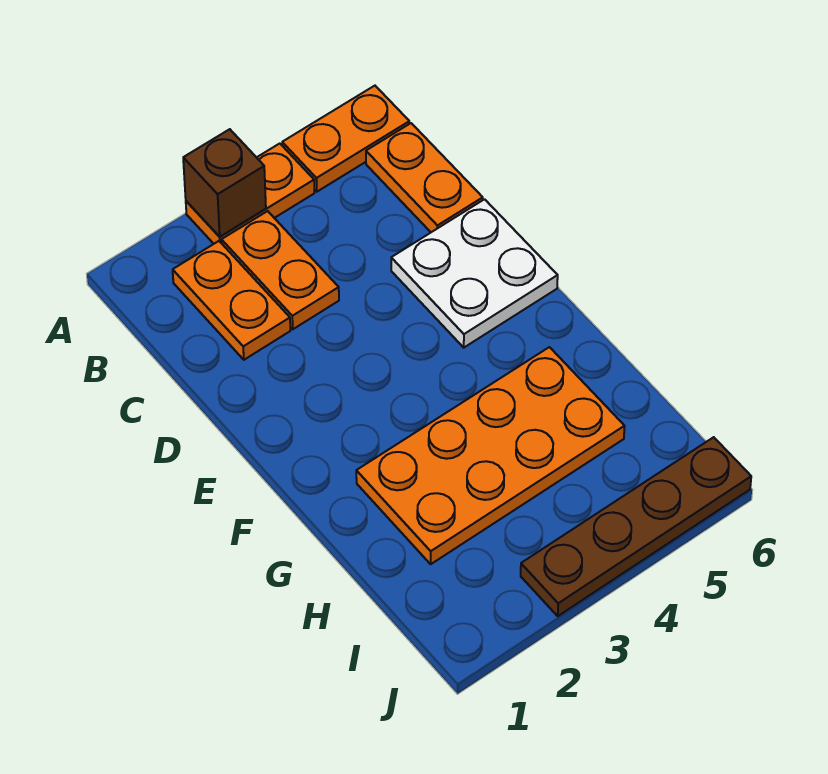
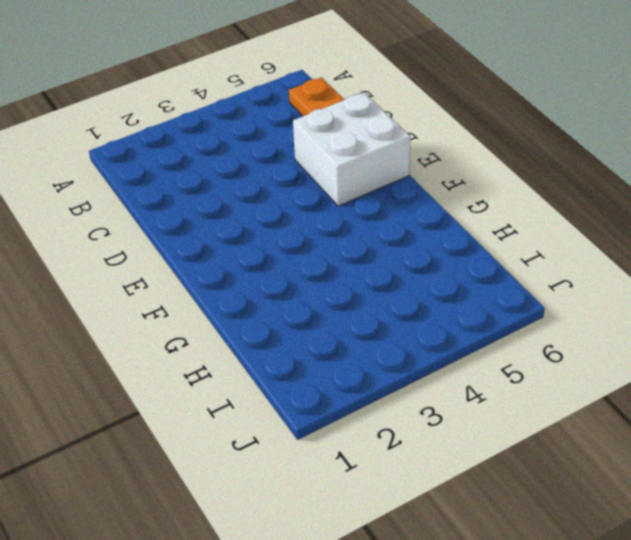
white brick D5:E6 level 1 -> white plate D5:E6 level 1
none -> orange plate A3:A4 level 1
none -> orange plate A5:A6 level 1

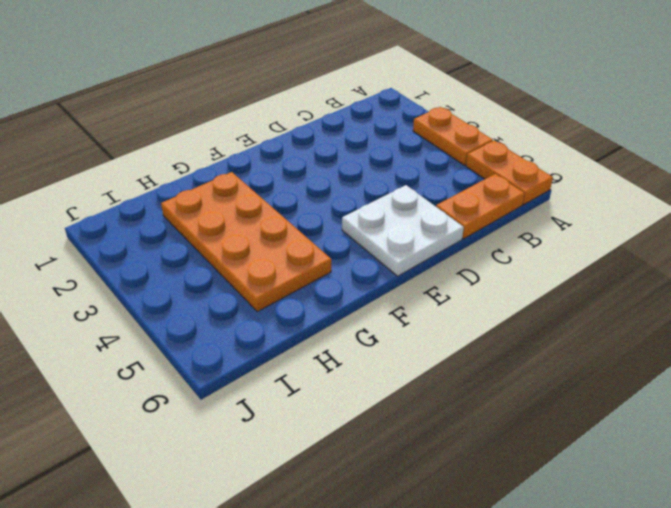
none -> orange plate B2:C2 level 1
none -> orange plate B3:C3 level 1

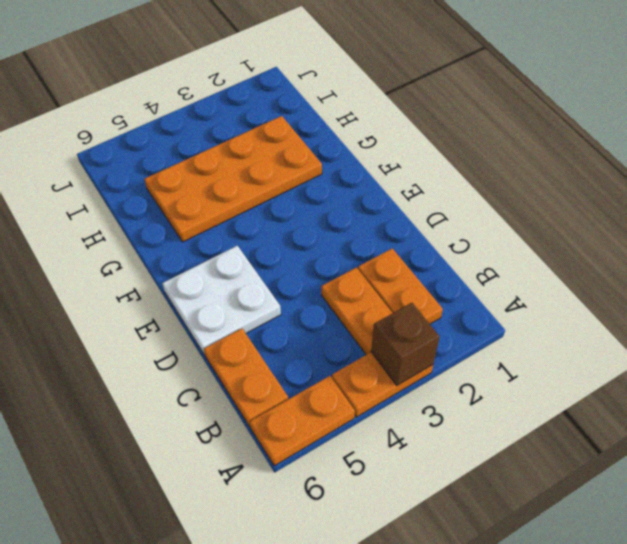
none -> brown plate J3:J6 level 1

